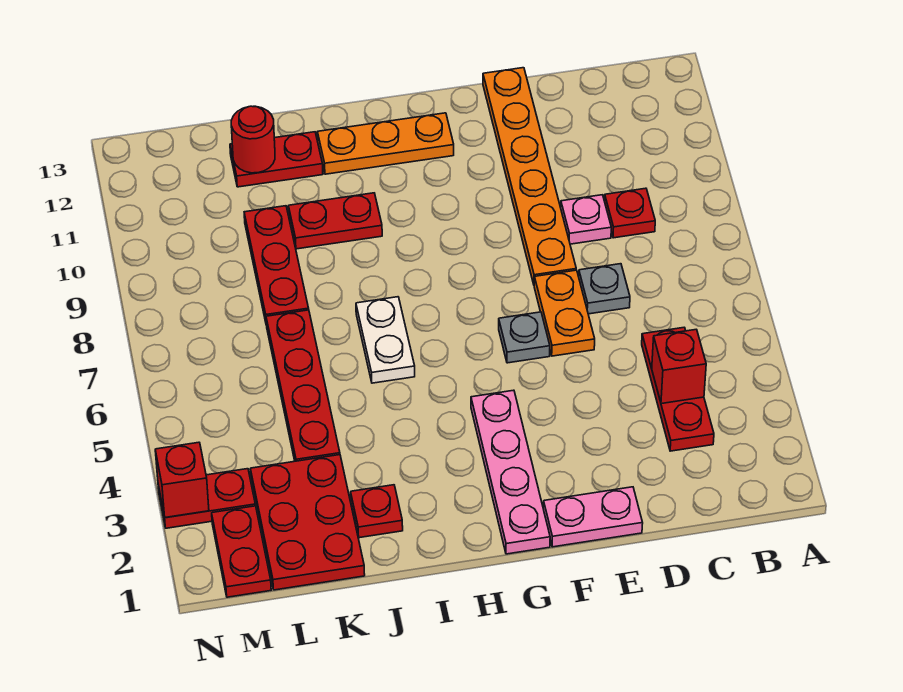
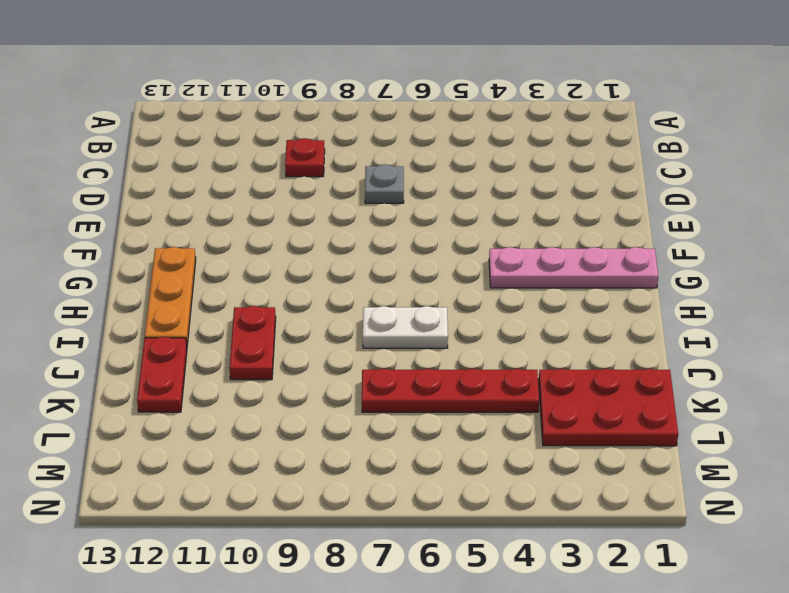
none -> red plate C3:C5 level 1
none -> pink plate D9 level 1
none -> pink plate E1:F1 level 1

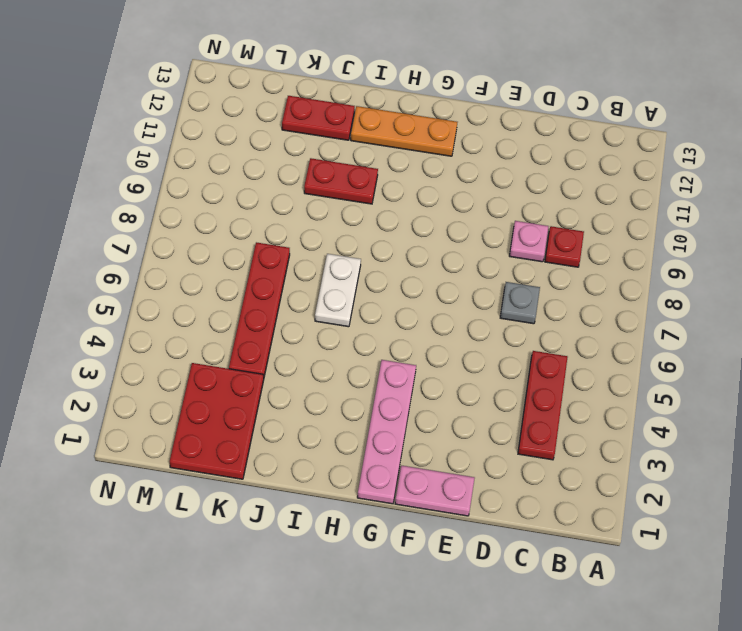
none -> orange plate E6:E7 level 1
none -> orange plate E8:E13 level 1
none -> grey plate F6 level 1

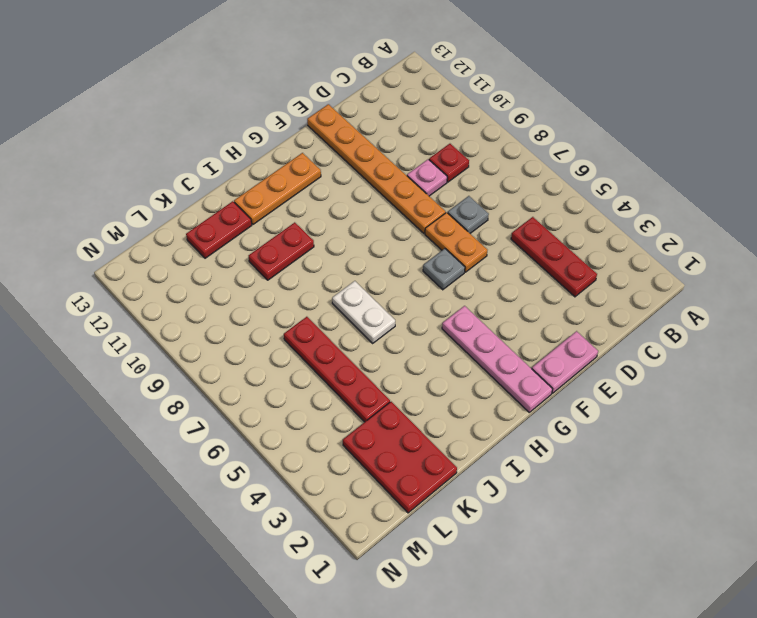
none -> red plate J2 level 1
none -> red plate K8:K10 level 1
none -> red plate M1:M2 level 1

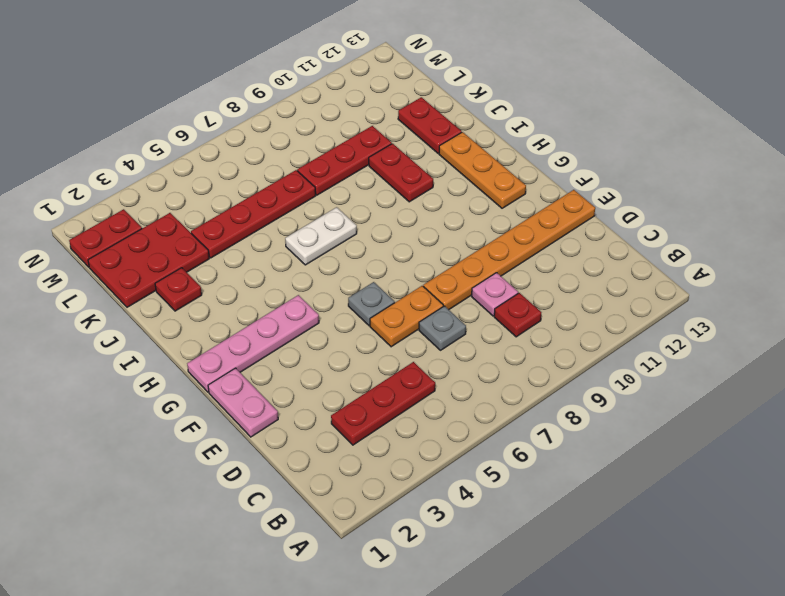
none -> red plate M3:N3 level 1
none -> red brick C4 level 2
none -> red round brick K12 level 2

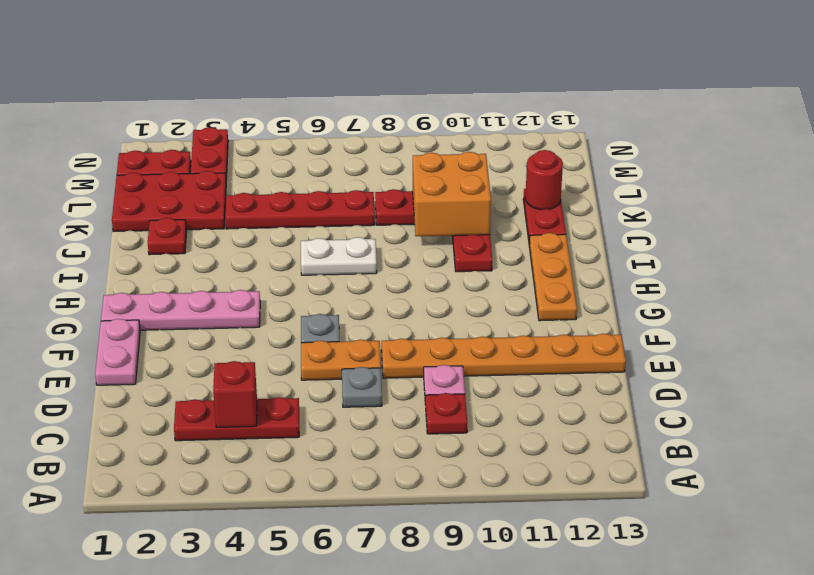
orange brick J9:K10 level 2 -> none
none -> red brick N3 level 2

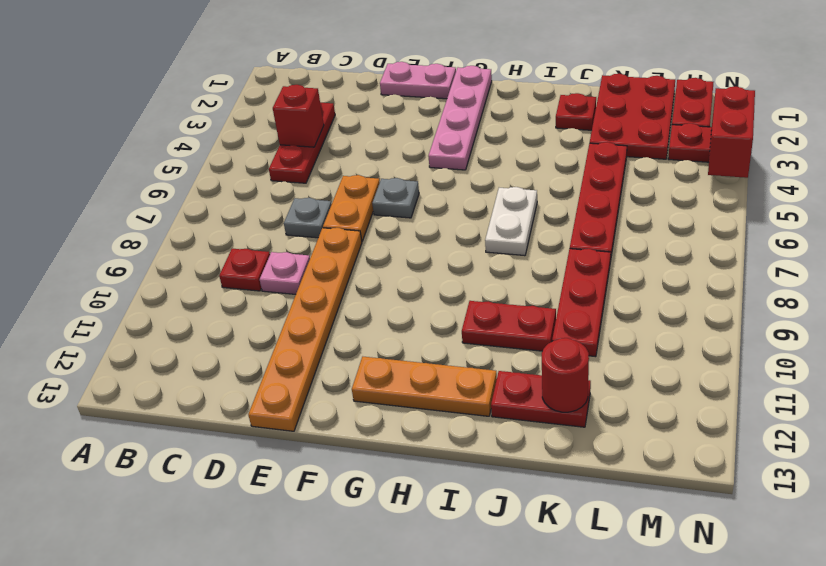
red brick N3:N4 level 2 -> red brick N3 level 2

